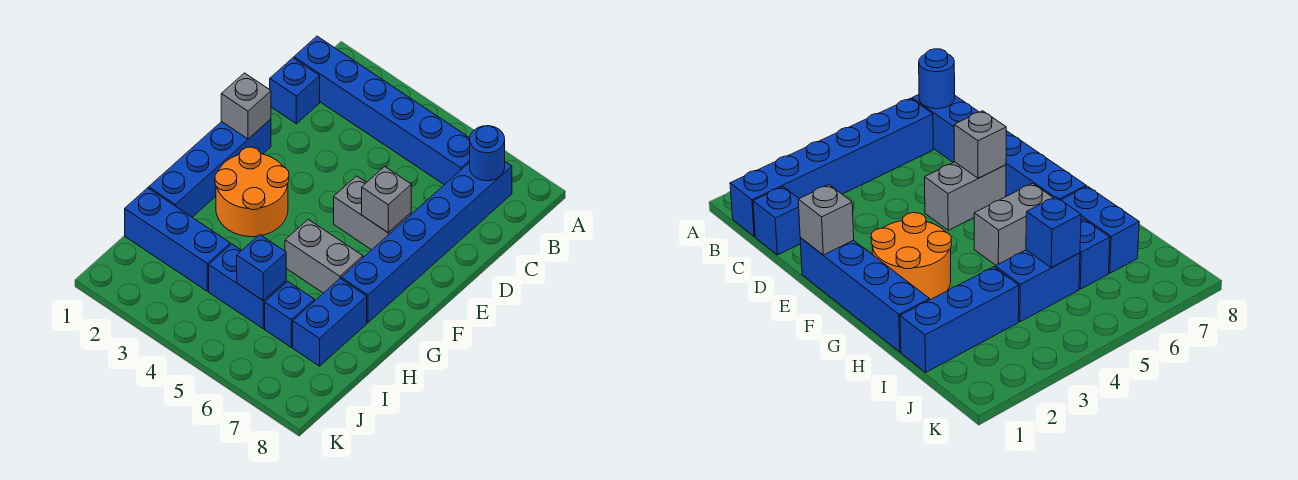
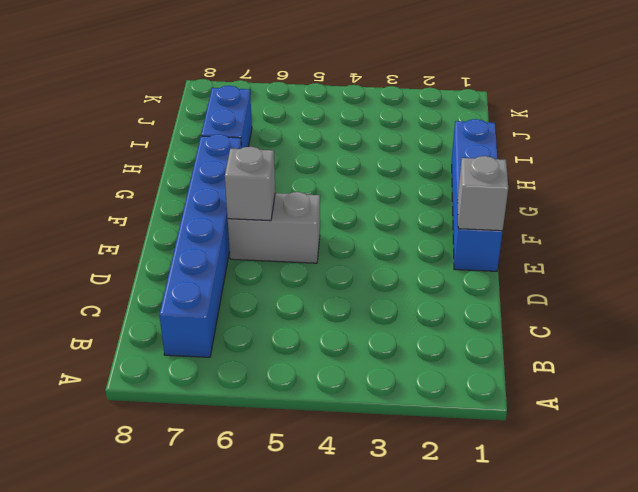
none -> blue brick B1:B6 level 1
none -> blue brick C1 level 1
none -> orange round brick F2:G3 level 1

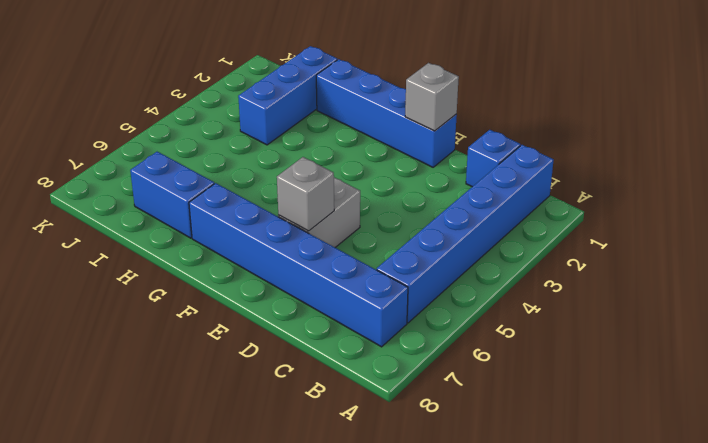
none -> orange round brick F2:G3 level 1
none -> grey brick G5:G6 level 1
none -> blue brick I4:I5 level 1

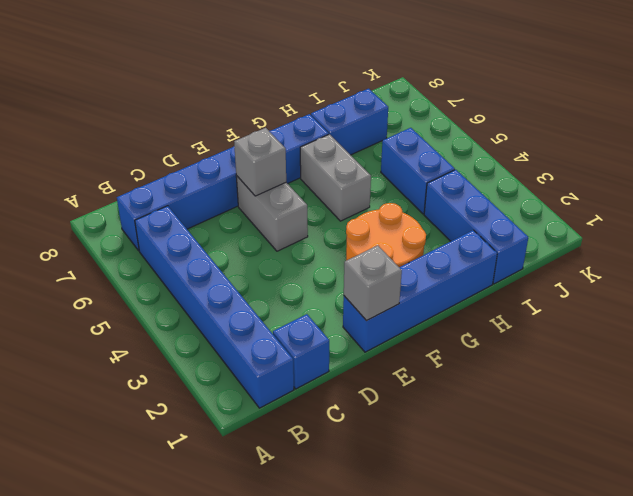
none -> blue brick I6 level 1
none -> blue round brick B7 level 2
none -> blue brick I5 level 2

